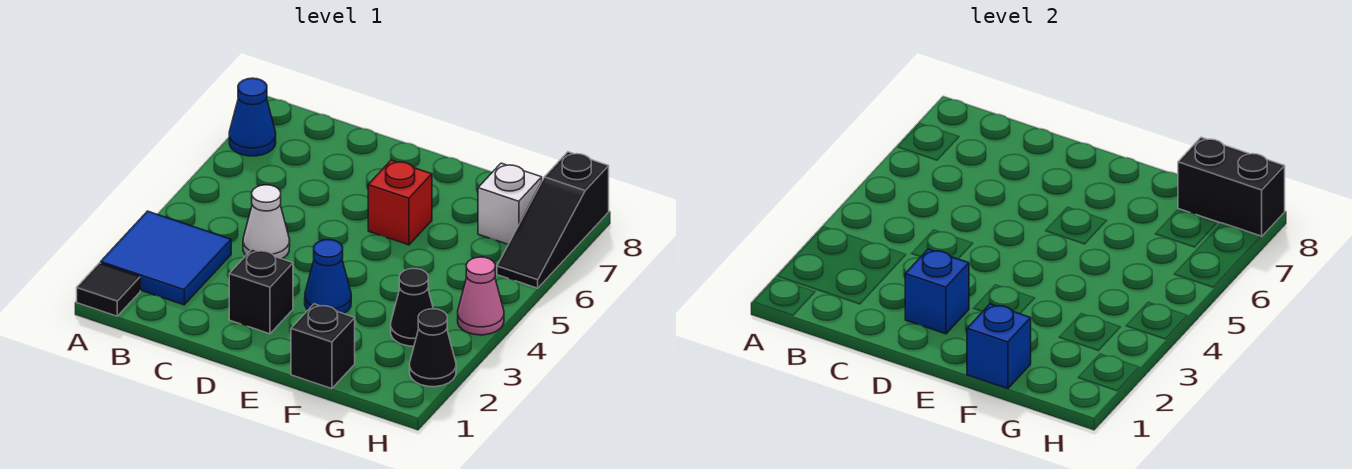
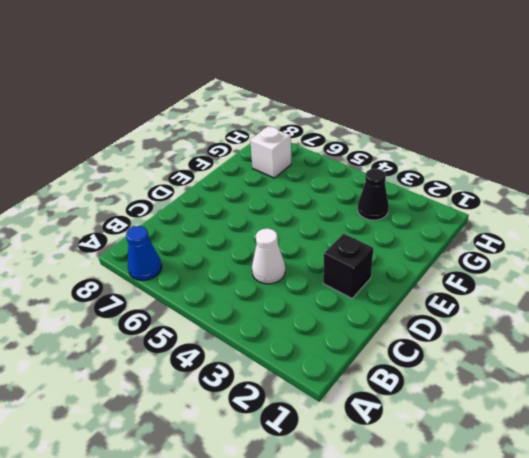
none -> black tile A1 level 1
none -> blue tile A2:B3 level 1
none -> blue cone E3 level 1

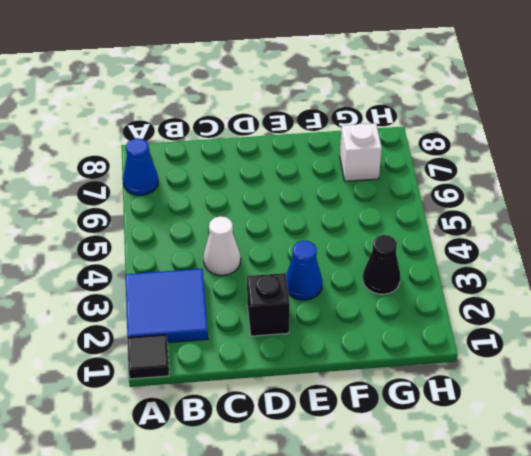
none -> red brick E6 level 1
none -> black brick F1 level 1
none -> black cone H2 level 1

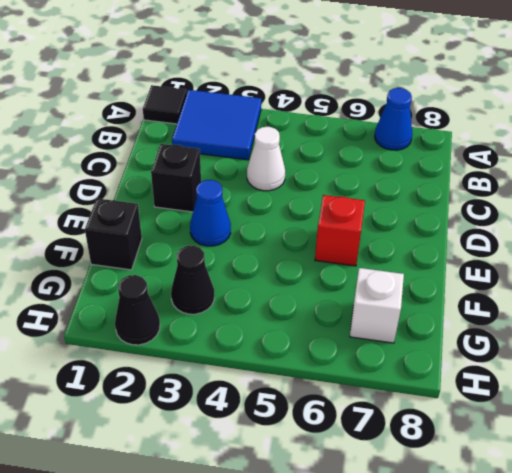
none -> pink cone H4 level 1
none -> black slope H6:H8 level 1 top 8
none -> blue brick D2 level 2

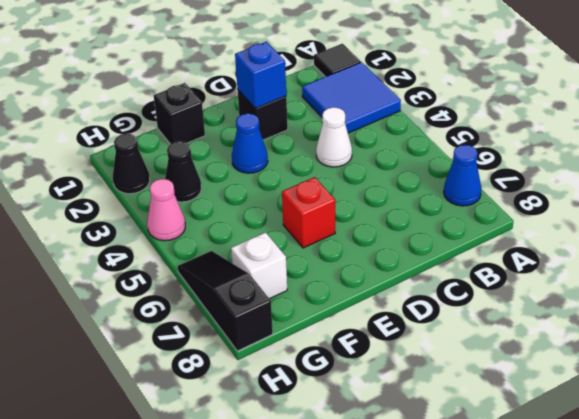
none -> blue brick F1 level 2
none -> black brick G8:H8 level 2

